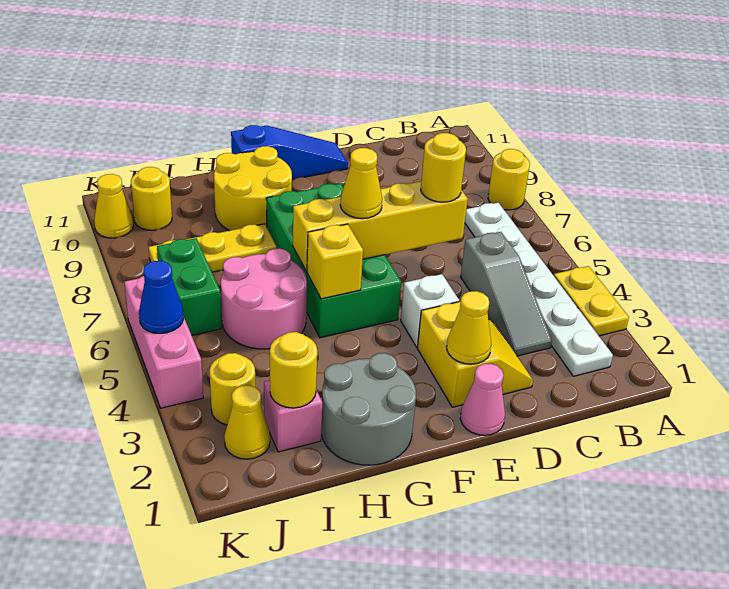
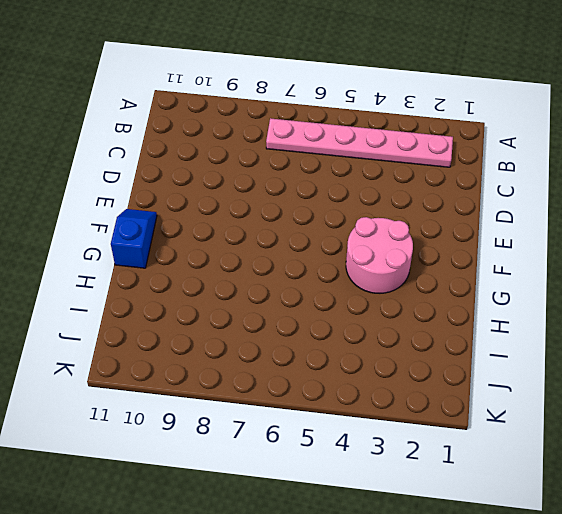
pink plate B2:B7 level 1 -> white plate B2:B7 level 1
pink round brick F3:G4 level 1 -> pink round brick H5:I6 level 1
blue slope F11:G11 level 1 top G -> blue slope E11:G11 level 1 top G
none -> yellow plate A3:A4 level 1
none -> yellow round brick A8 level 1
none -> grey slope C3:C5 level 1 top 5

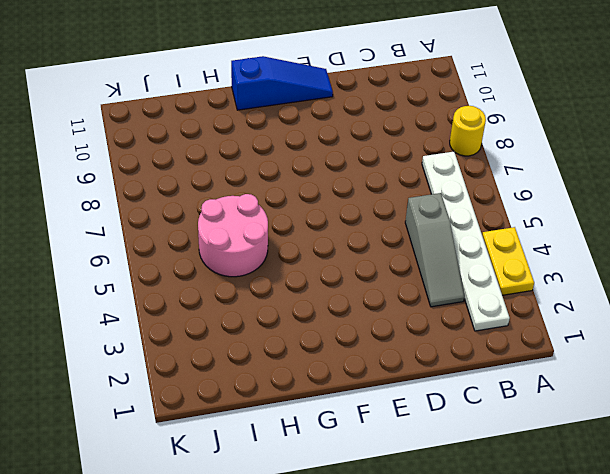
none -> yellow slope D2:E3 level 1 top E
none -> pink cone E1 level 1
none -> white brick E4 level 1

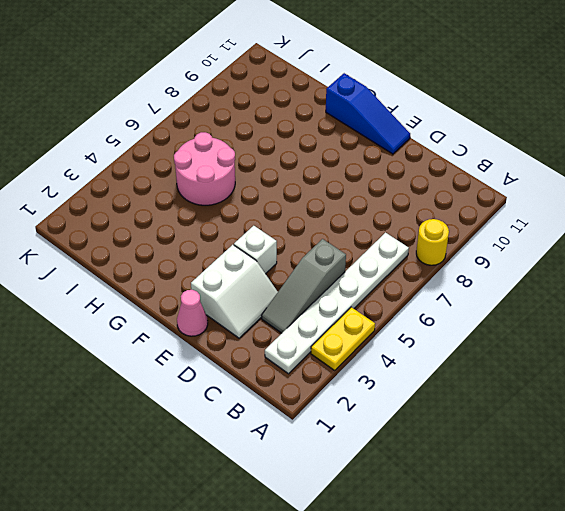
white slope D2:E3 level 1 top E -> yellow slope D2:E3 level 1 top E
none -> green brick F5:G8 level 1
none -> grey round brick G1:H2 level 1
none -> yellow round brick G9:H10 level 1

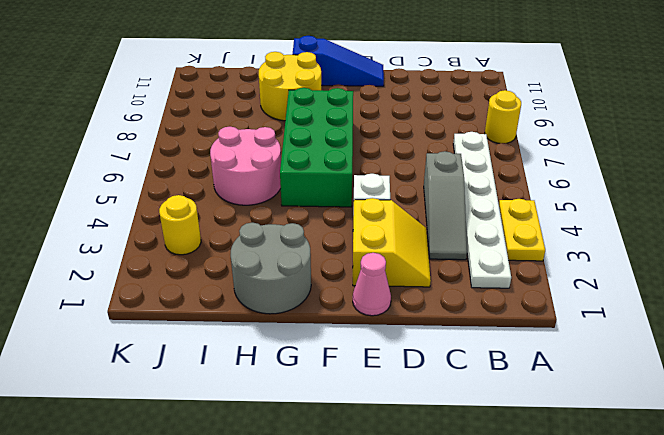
none -> yellow plate H8:J8 level 1
none -> pink brick I2 level 1
none -> yellow cone J2 level 1

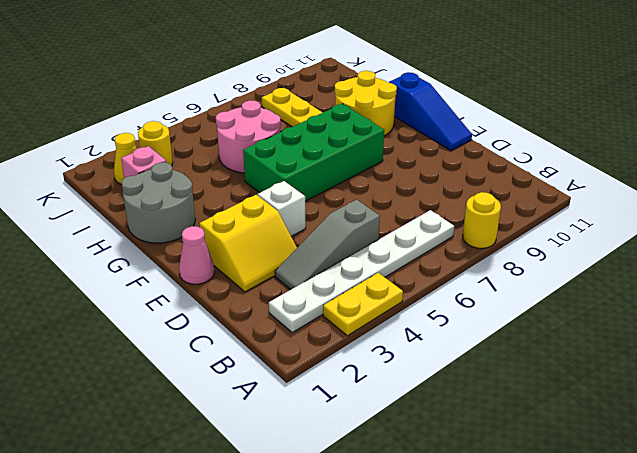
none -> green brick J6:J7 level 1
none -> yellow round brick J10 level 1
none -> pink brick K4:K6 level 1

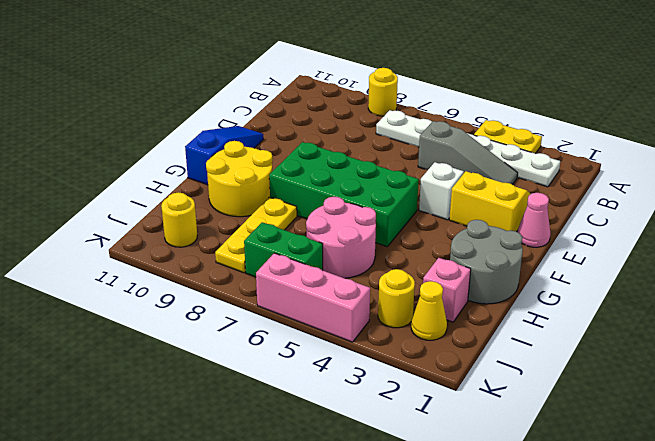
none -> yellow cone K10 level 1
none -> yellow brick D6:G6 level 2
none -> yellow cone E2 level 2

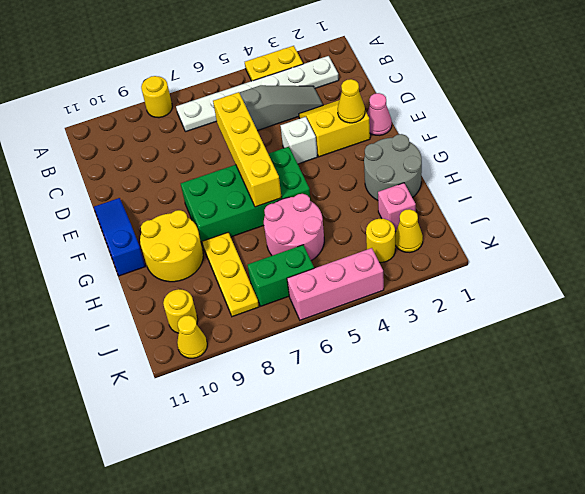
none -> yellow brick G5 level 2
none -> yellow round brick I2 level 2
none -> blue cone K5 level 2

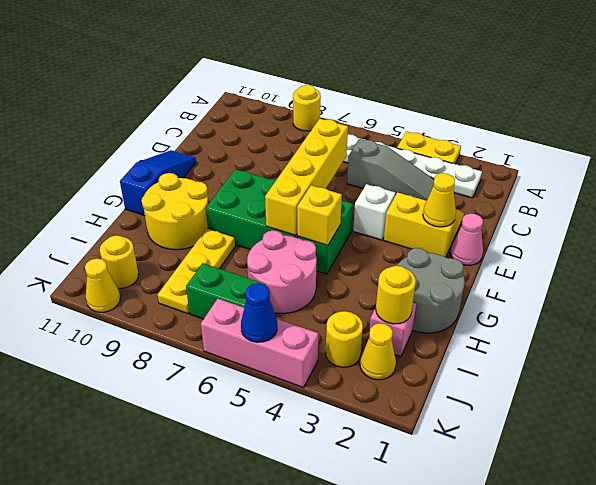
none -> yellow round brick D6 level 3
none -> yellow cone F6 level 3

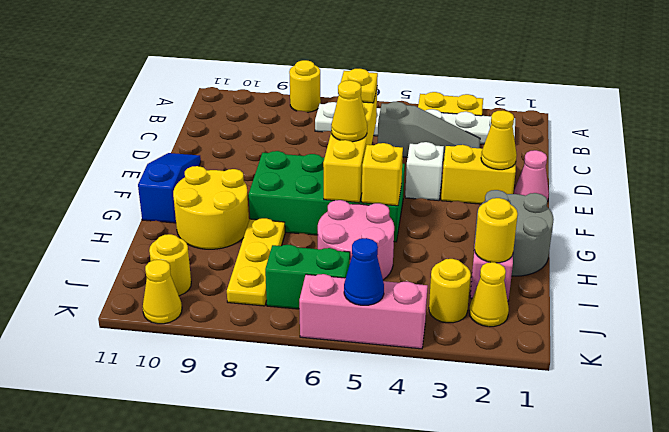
yellow plate D6 level 3 -> yellow round brick D6 level 3

